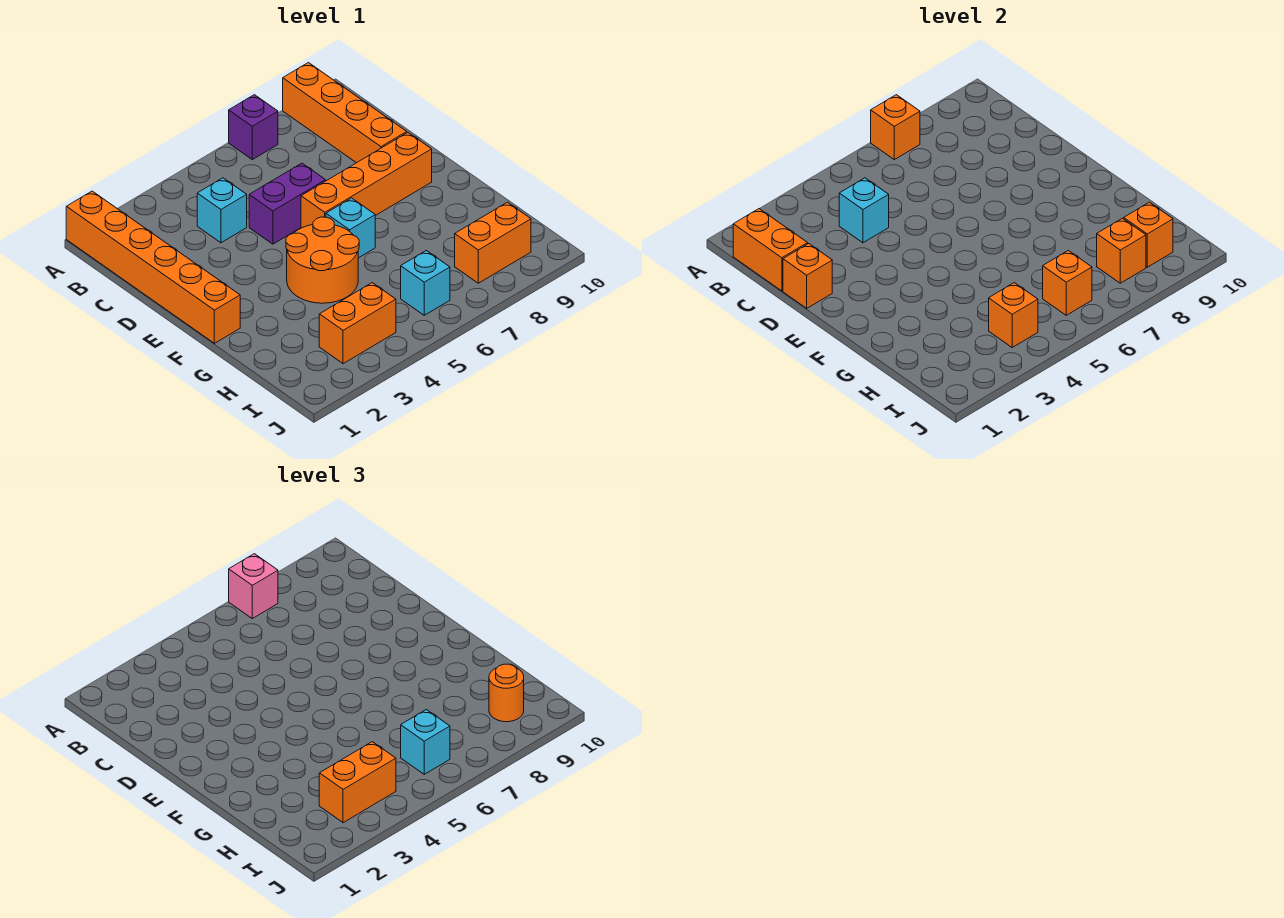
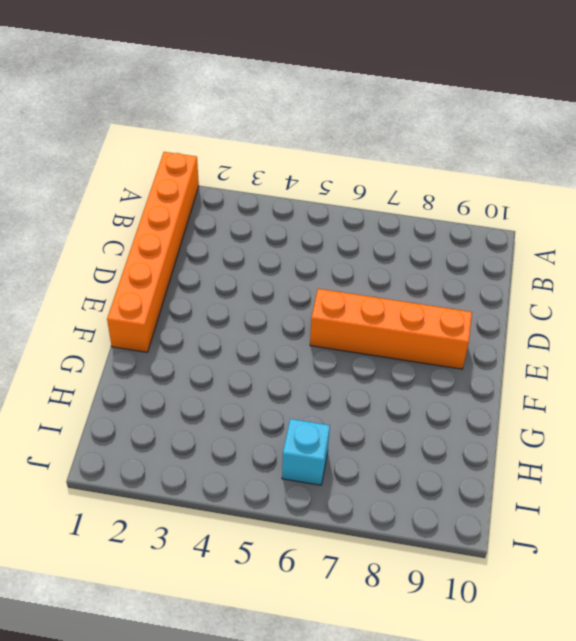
none -> purple brick A7 level 1
none -> orange brick A9:D9 level 1
none -> cyan brick C4 level 1

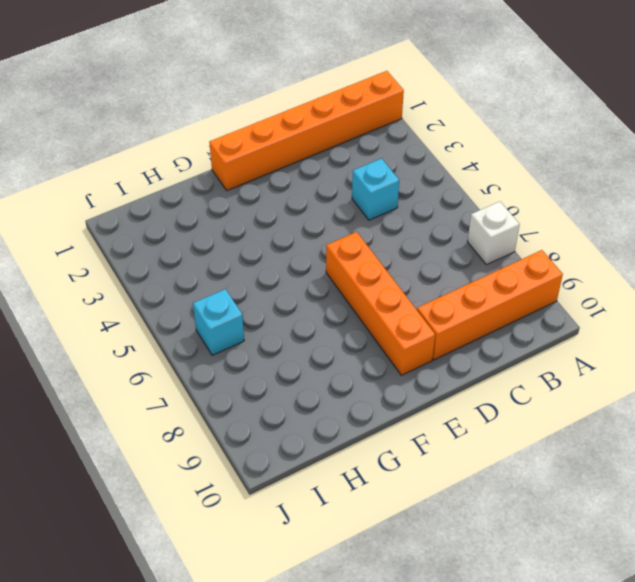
white brick A7 level 1 -> purple brick A7 level 1
none -> purple brick D5:D6 level 1
none -> orange round brick F4:G5 level 1
none -> cyan brick F6 level 1

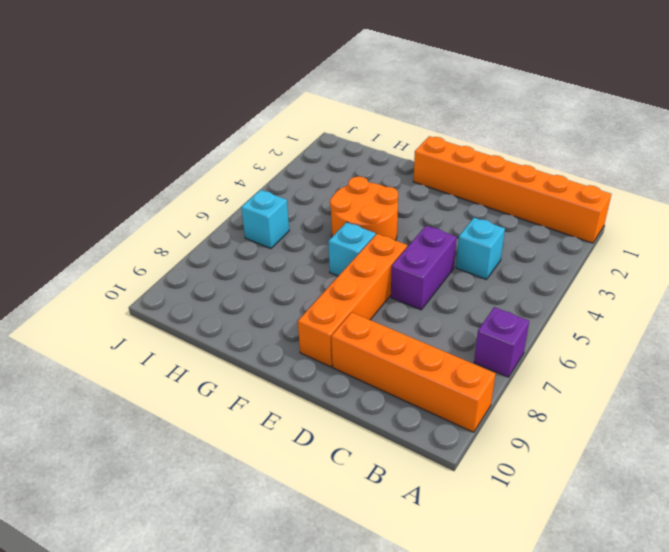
none -> orange brick I3:I4 level 1
none -> orange brick I8:I9 level 1
none -> orange brick A7 level 2

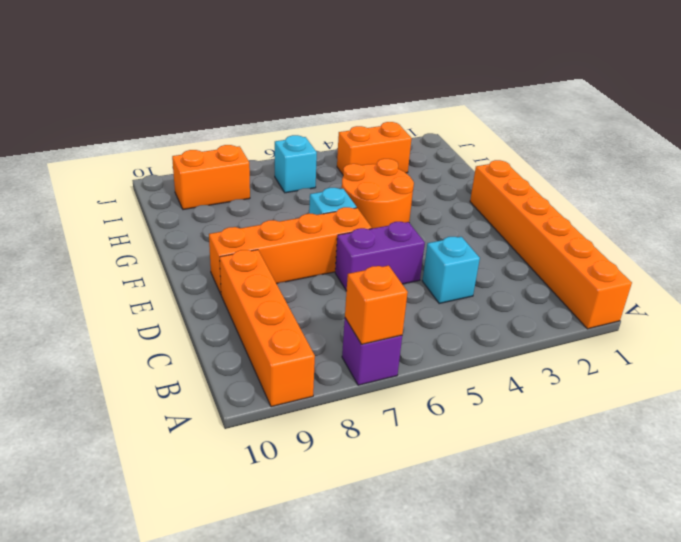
none -> orange brick B1:C1 level 2
none -> cyan brick C4 level 2
none -> orange brick D1 level 2

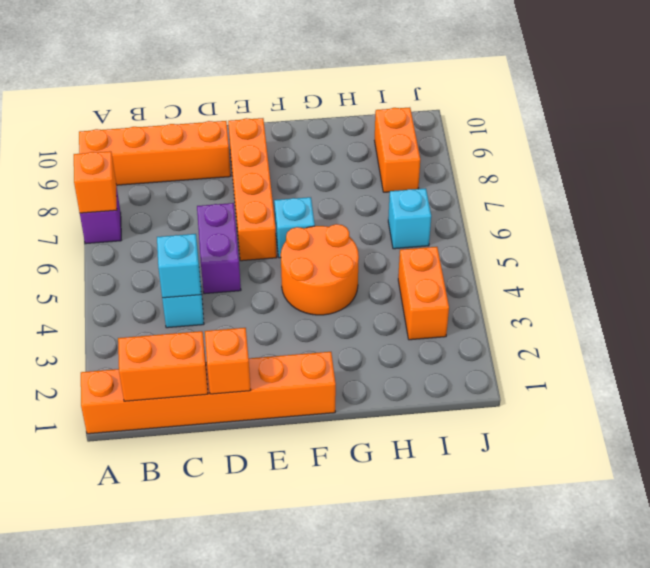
none -> orange brick I4 level 2
none -> orange brick I6 level 2
none -> orange brick I8 level 2

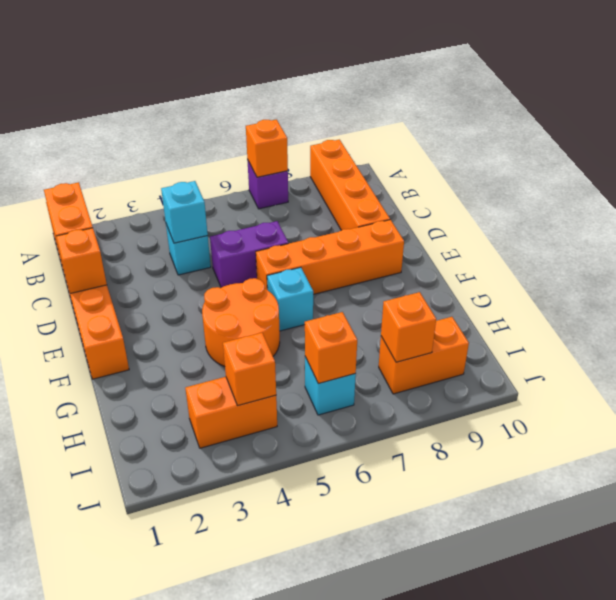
none -> orange brick I9 level 2
none -> pink brick A7 level 3
none -> orange brick I3:I4 level 3

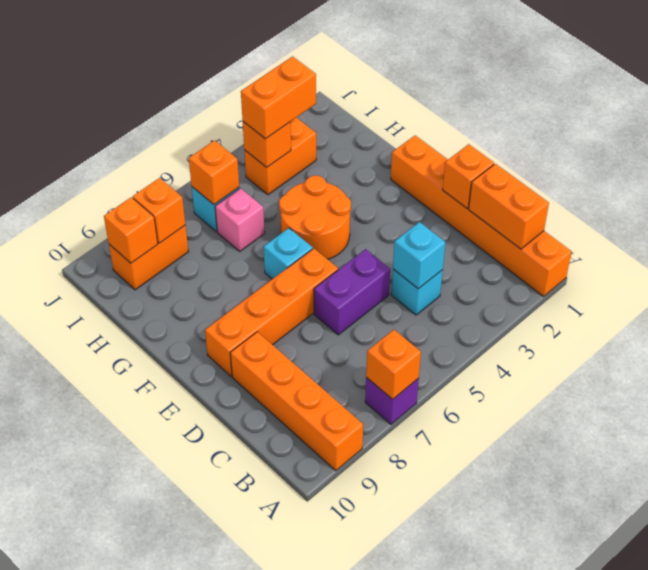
pink brick H6 level 1 -> pink brick A7 level 3
none -> cyan brick I6 level 3
none -> orange round brick I9 level 3

